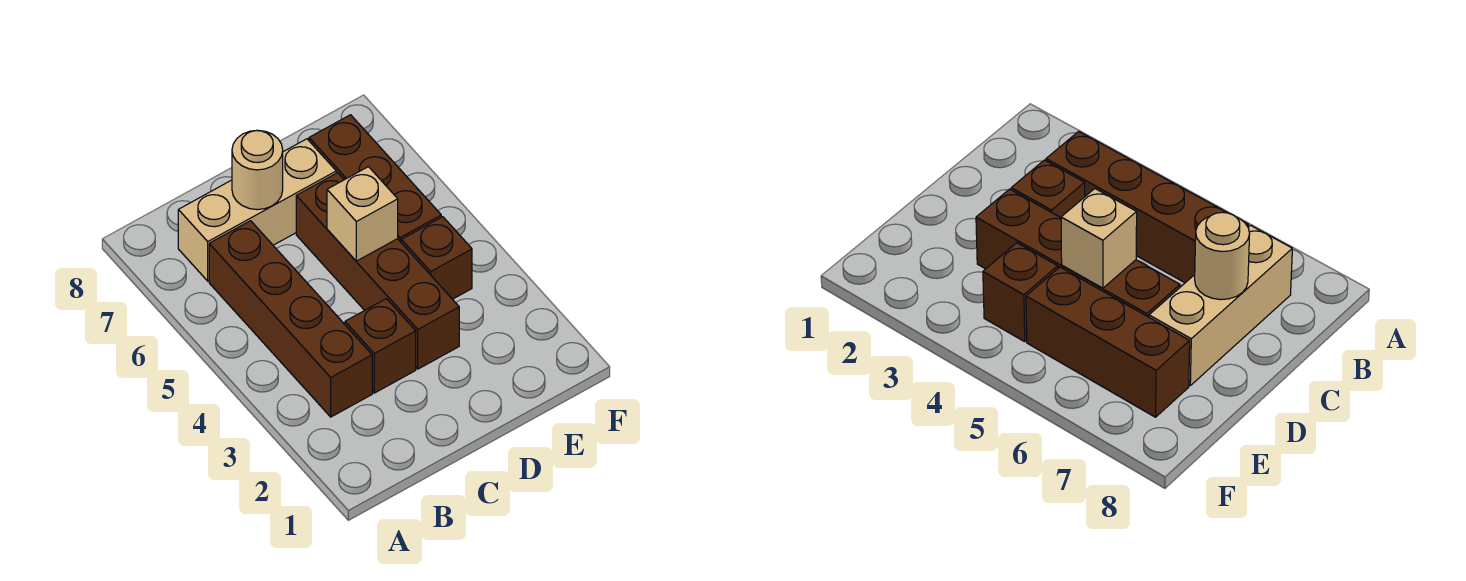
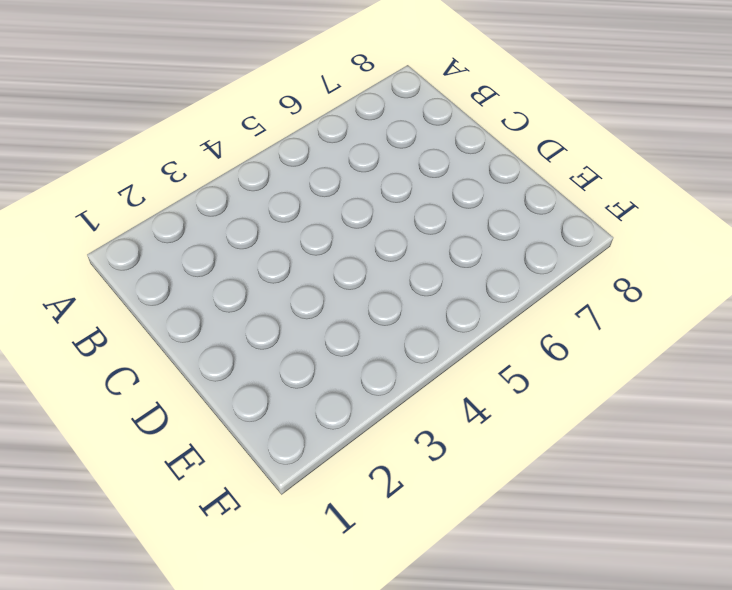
none -> brown brick B3:B6 level 1
none -> tan brick B7:D7 level 1

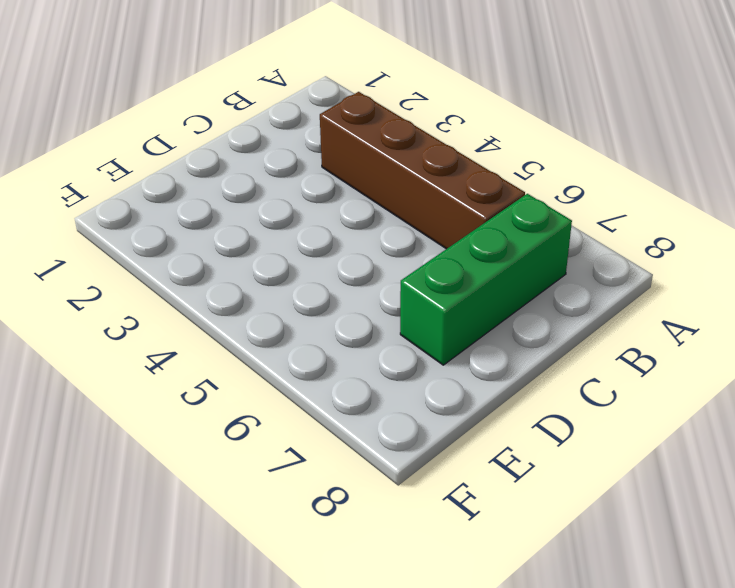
green brick B7:D7 level 1 -> tan brick B7:D7 level 1
none -> brown brick C3 level 1
none -> brown brick D3:D6 level 1

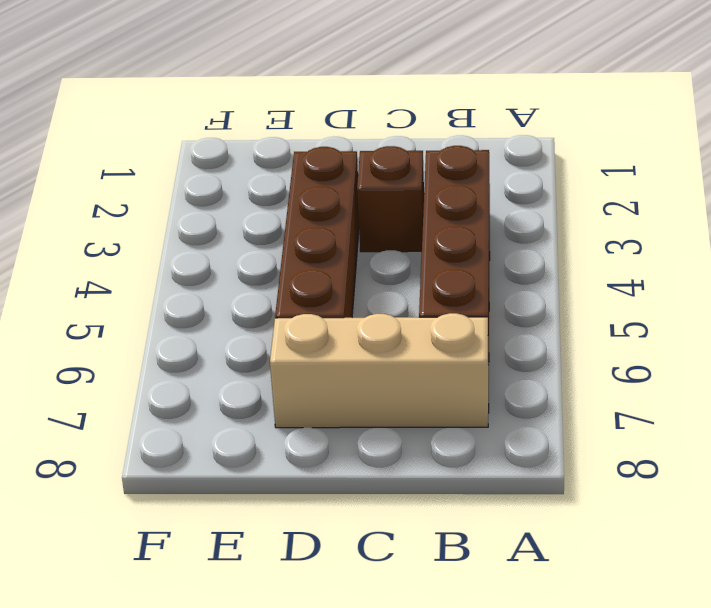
none -> brown brick E4 level 1
none -> brown brick E5:E7 level 1

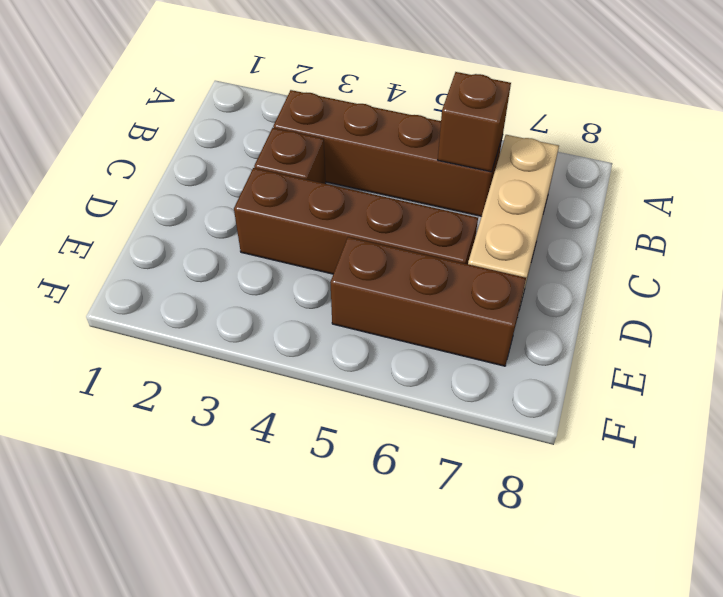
brown brick B6 level 2 -> brown brick E4 level 1
none -> tan round brick C7 level 2
none -> tan brick D5 level 2

